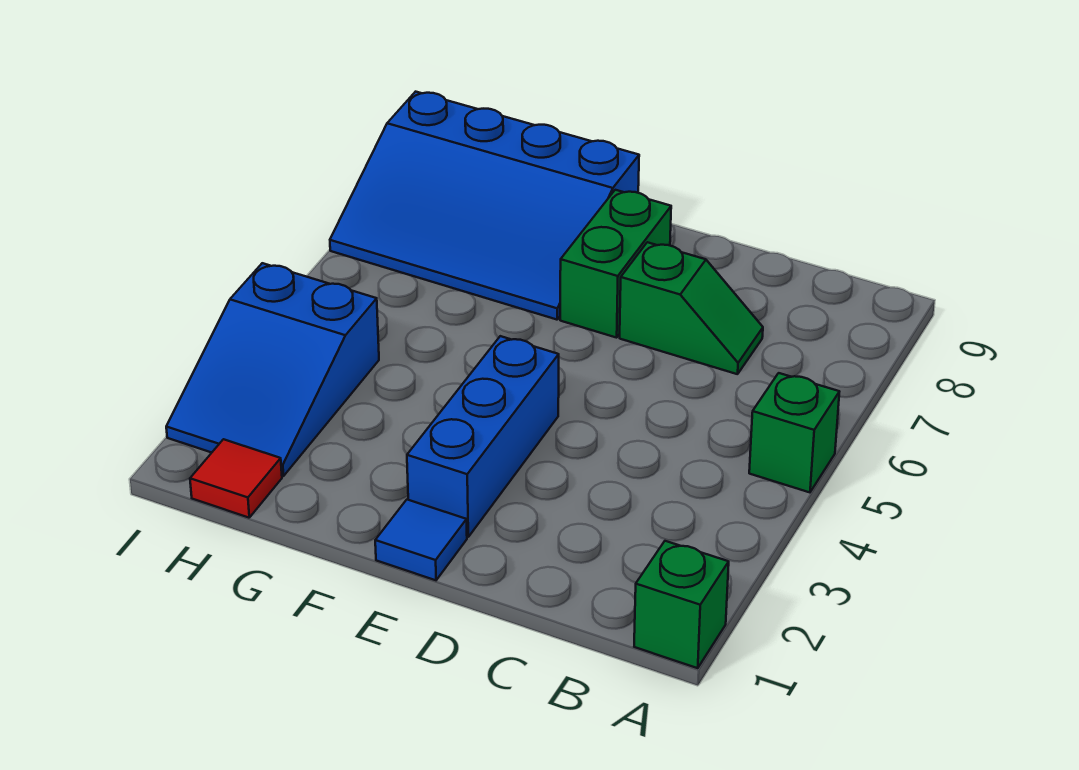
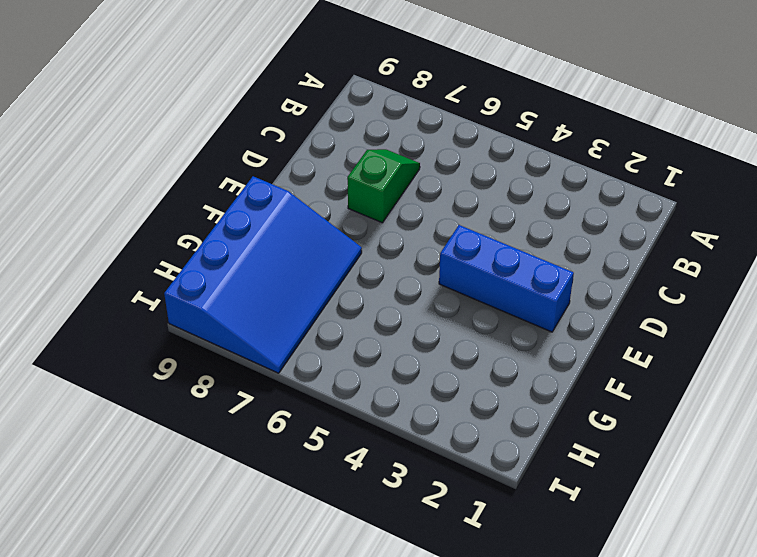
none -> green brick A1 level 1
none -> green brick A5 level 1

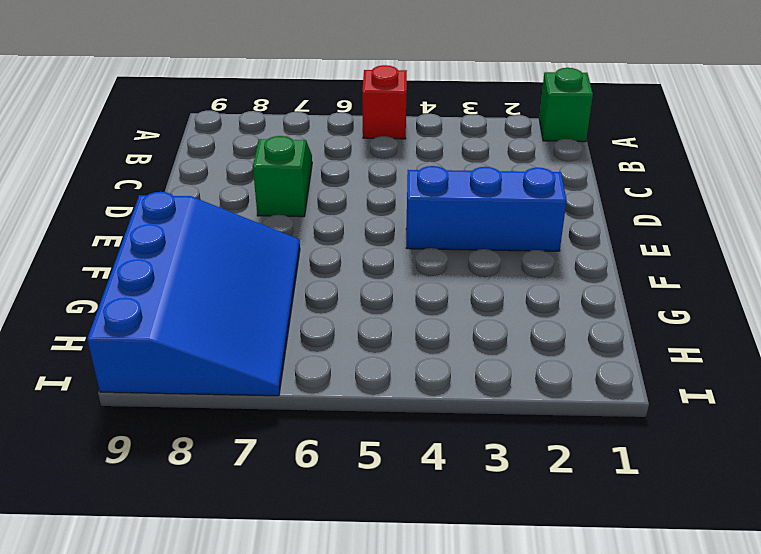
red brick A5 level 1 -> green brick A5 level 1
none -> blue tile E1 level 1
none -> green brick E7:E8 level 1

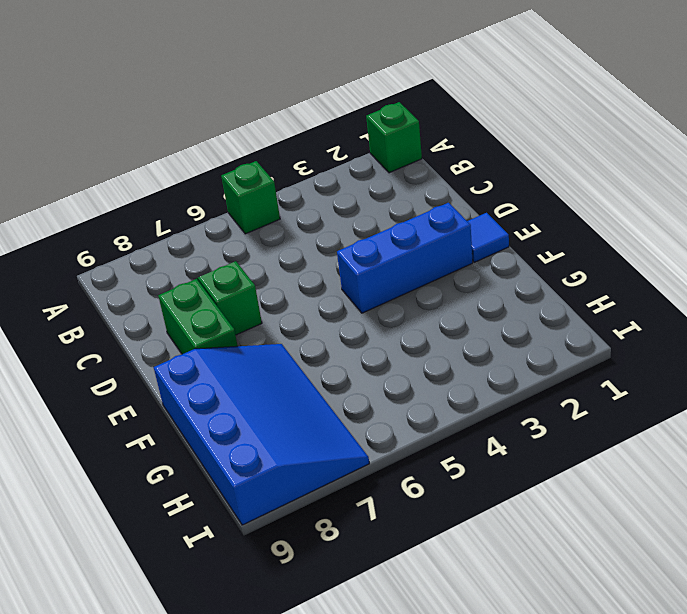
green brick D8:E8 level 1 -> green brick E7:E8 level 1
none -> red tile H1 level 1
none -> blue slope H2:I4 level 1 top 4

